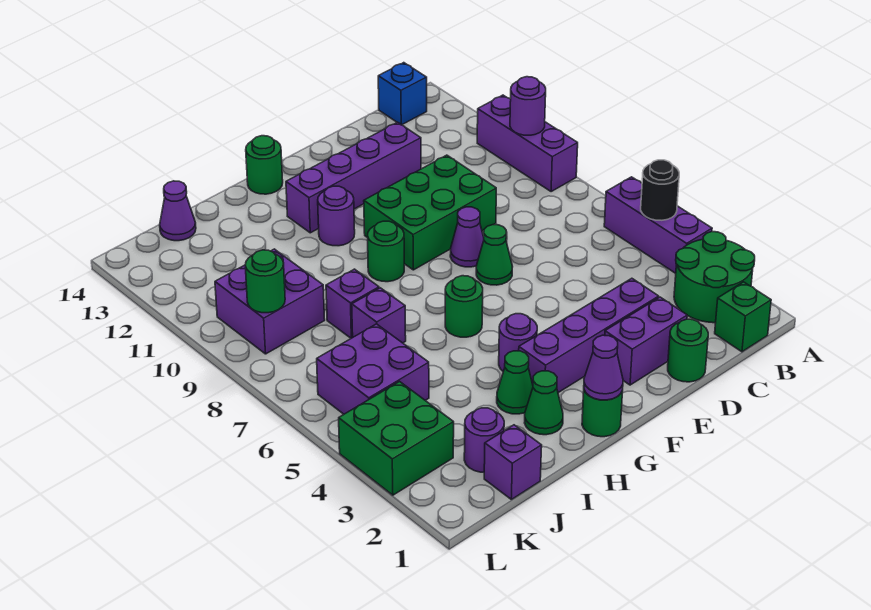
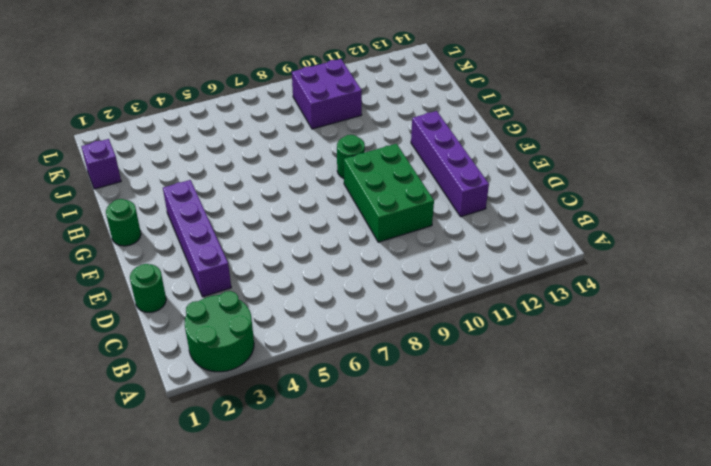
none -> purple brick A4:A6 level 1
none -> purple brick A9:A11 level 1
none -> green brick B1 level 1
none -> blue brick B14 level 1

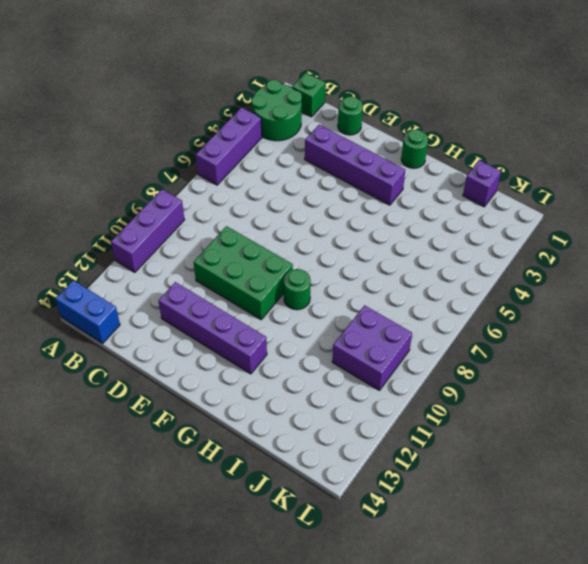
blue brick A14:B14 level 1 -> blue brick B14 level 1
none -> purple brick D2:E2 level 1
none -> green cone E7 level 1
none -> purple cone E8 level 1
none -> purple round brick G4 level 1

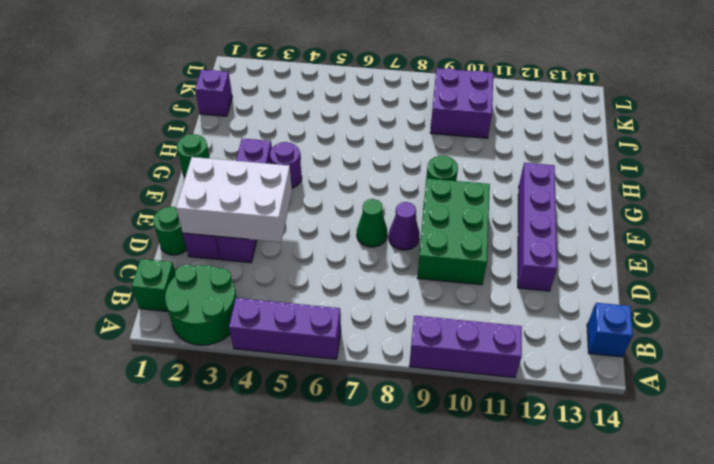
white brick D2:E4 level 2 -> none
none -> green round brick G6 level 1
none -> purple round brick G11 level 1
none -> green round brick G14 level 1
none -> green cone H2 level 1

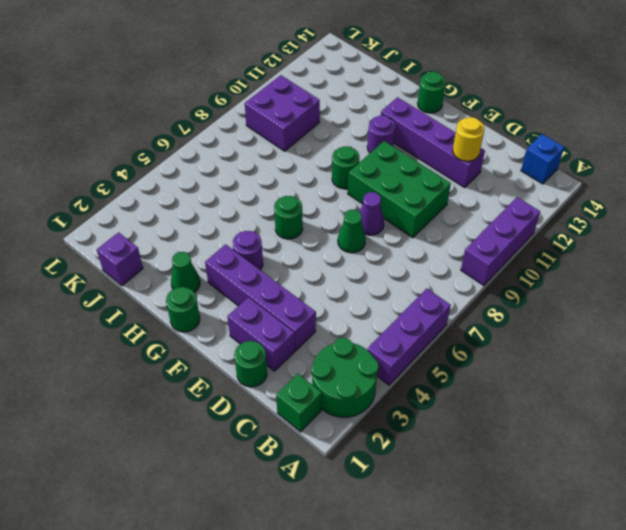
yellow round brick D12 level 2 -> none
none -> green cone H3 level 1
none -> purple brick I7 level 1
none -> purple brick I8 level 1
none -> purple round brick J2 level 1

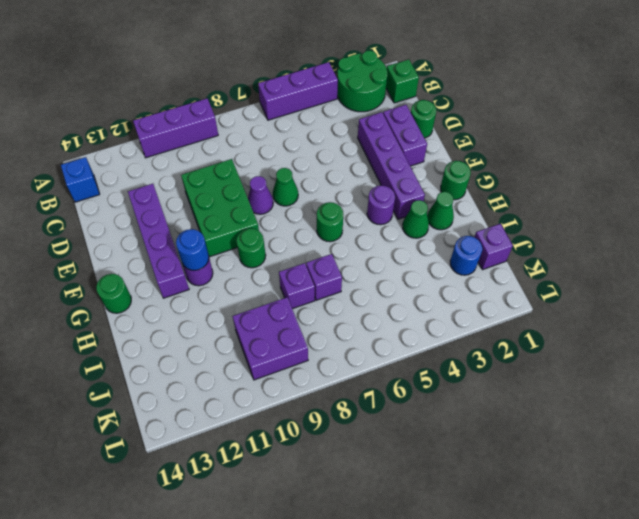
blue round brick G11 level 2 -> none
blue round brick J2 level 1 -> purple round brick J2 level 1
none -> purple brick J5:K6 level 1
none -> purple cone J14 level 1
none -> green brick K3:L4 level 1
none -> black round brick A5 level 2

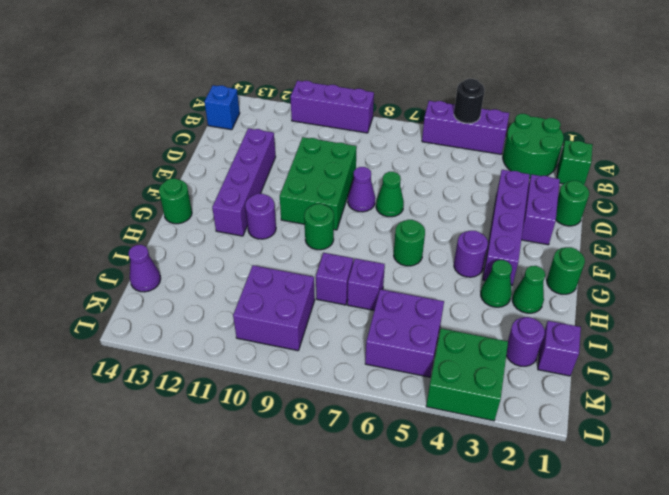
none -> purple round brick A10 level 2
none -> purple cone G1 level 2
none -> green round brick K9 level 2

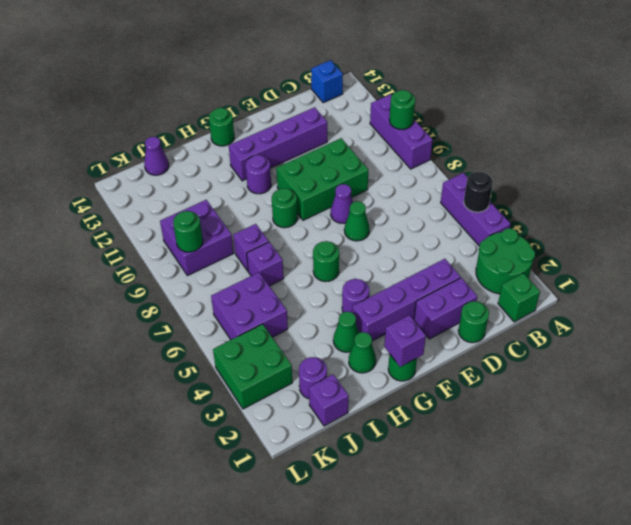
green round brick A10 level 2 -> purple round brick A10 level 2
purple brick G1 level 2 -> purple cone G1 level 2

